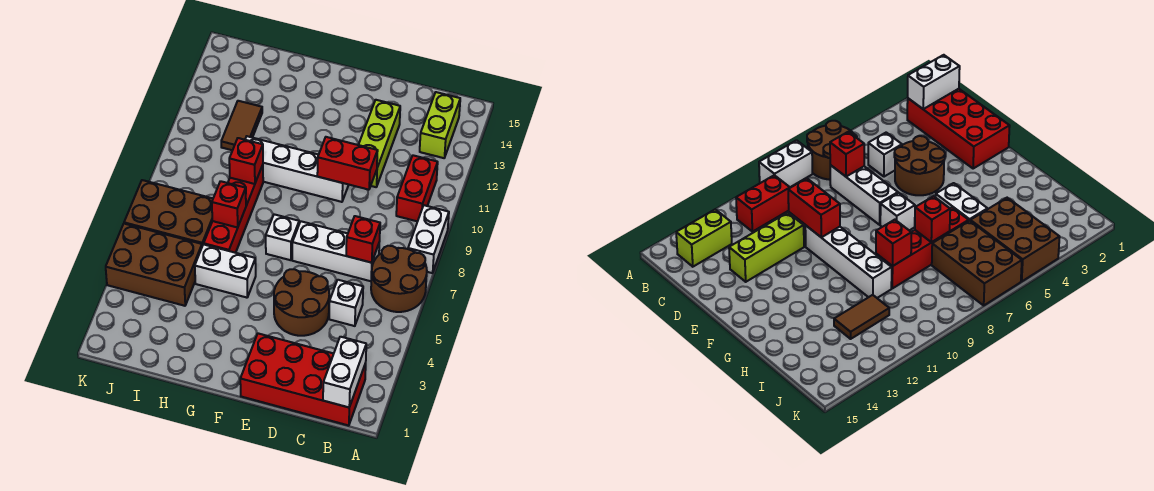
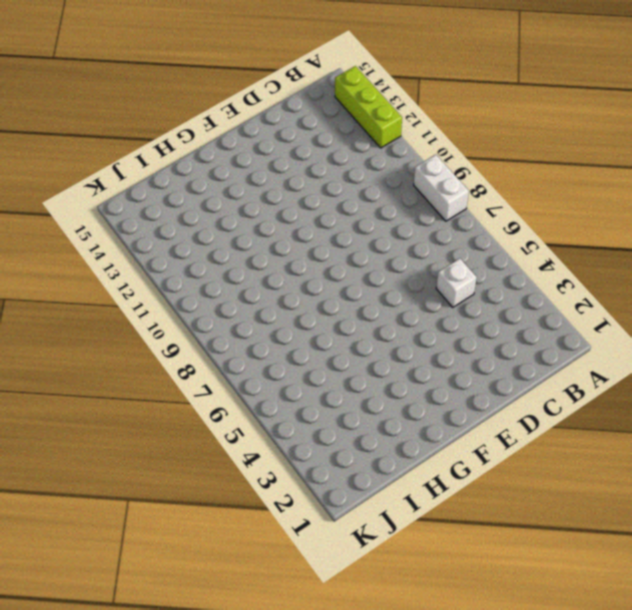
lime brick A12:A14 level 1 -> lime brick D11:D13 level 1
none -> brown round brick A6:B7 level 1
none -> red brick B1:E2 level 1
none -> red brick B10:B11 level 1

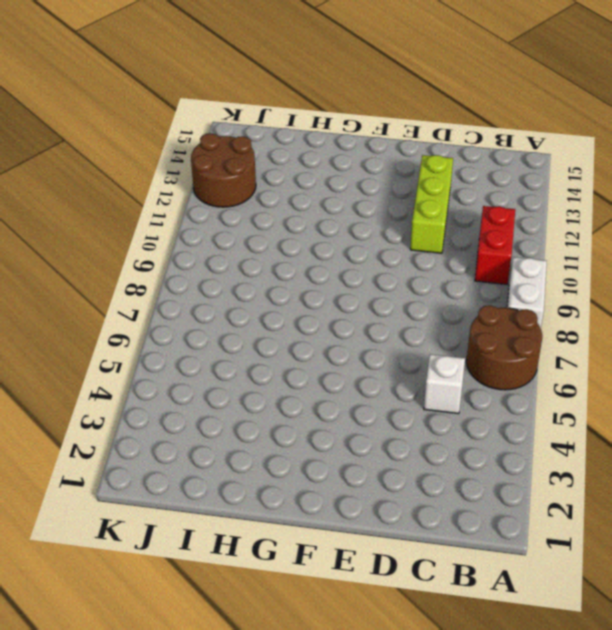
brown round brick J12:K13 level 1 -> brown round brick D4:E5 level 1
none -> red brick B1:E2 level 1
none -> lime brick B13:B14 level 1
none -> white brick C7:E7 level 1

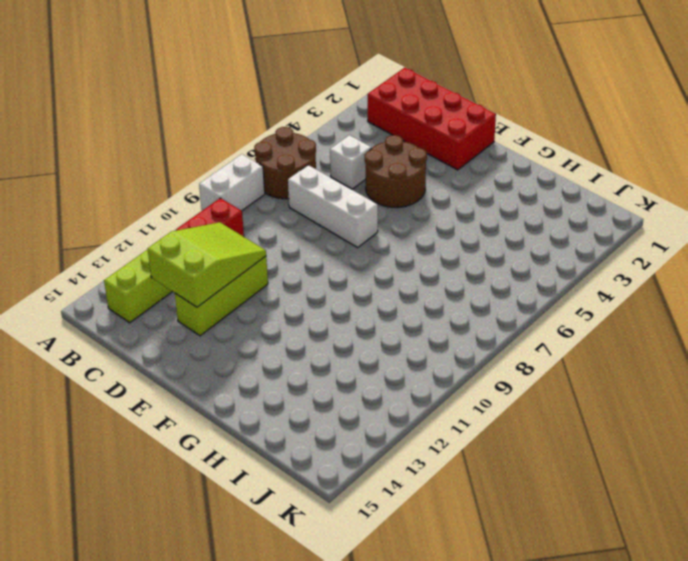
lime slope C11:D13 level 2 top 13 -> none
none -> white brick E10:H10 level 1
none -> white brick F7 level 1
none -> white brick G5:H5 level 1

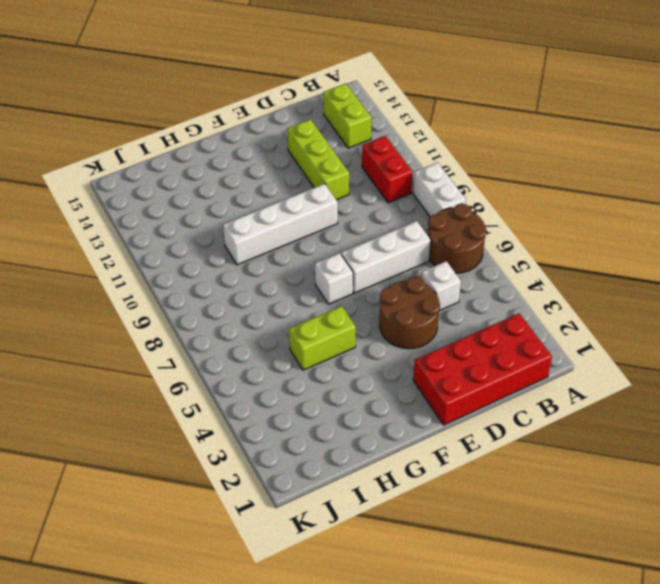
lime brick G5:H5 level 1 -> white brick G5:H5 level 1
none -> red brick H6:H9 level 1
none -> brown brick I4:K5 level 1
none -> brown brick I6:K7 level 1

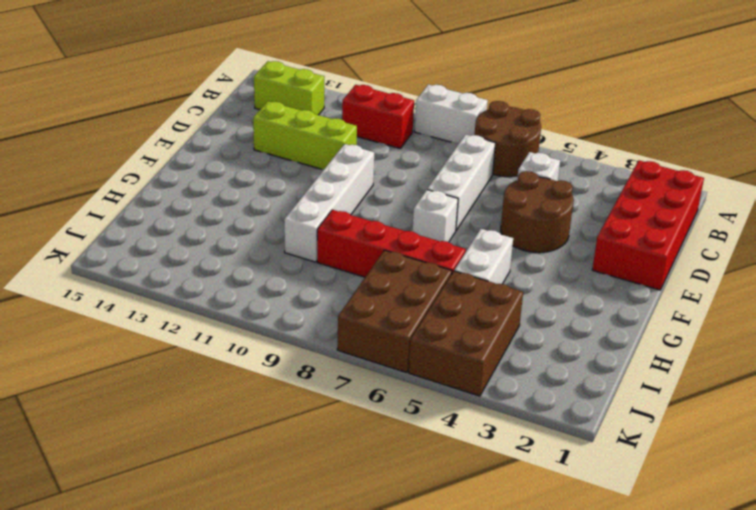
none -> brown tile I11:I12 level 1
none -> white brick B1:B2 level 2
none -> red brick C7 level 2

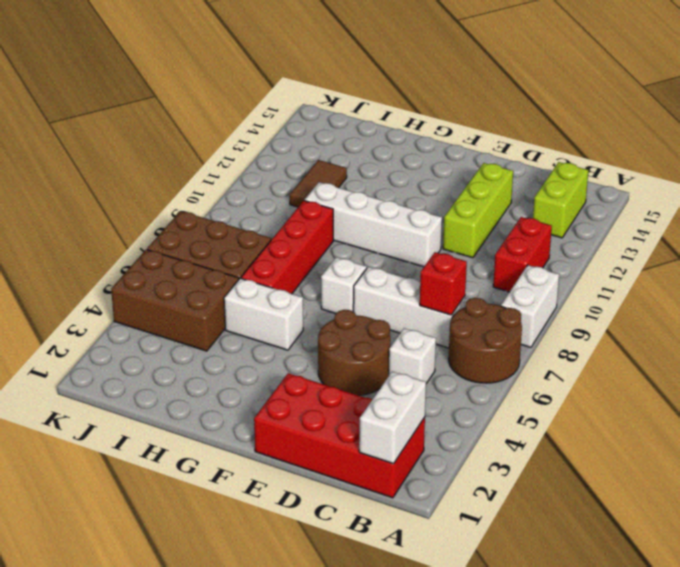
none -> red brick D10:E10 level 2
none -> red brick H7 level 2
none -> red brick H9 level 2

